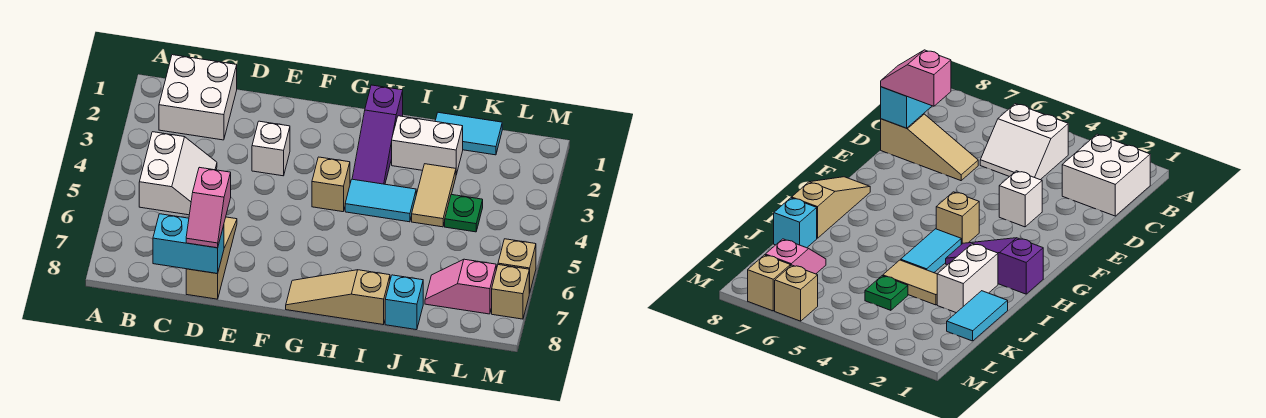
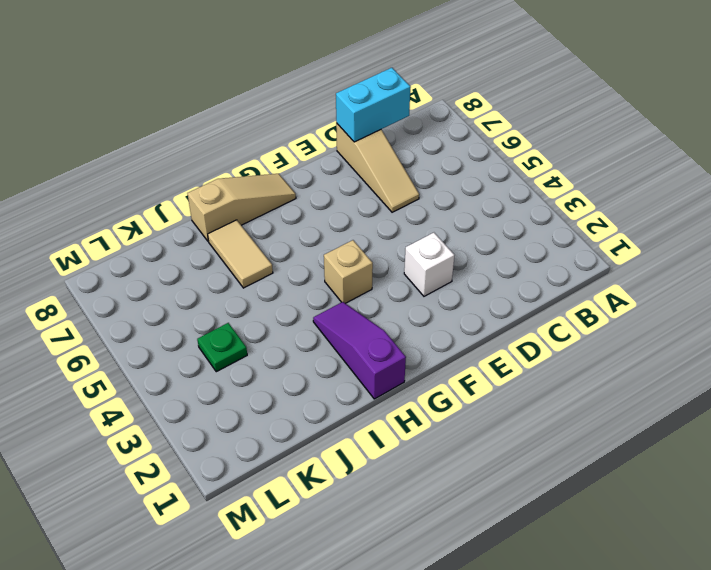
tan tile I6:I7 level 1 -> tan tile J3:J4 level 1
none -> white brick B1:C2 level 1
none -> white slope B4:C5 level 1 top B
none -> cyan tile H4:I4 level 1

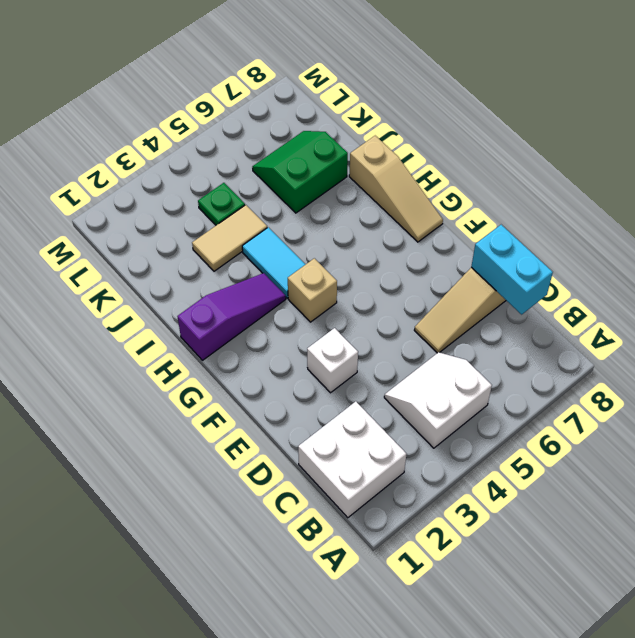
green slope J6:K7 level 1 top J -> pink slope K7:L7 level 1 top L
none -> white brick I2:J2 level 1
none -> cyan tile J1:K1 level 1
none -> cyan brick J8 level 1

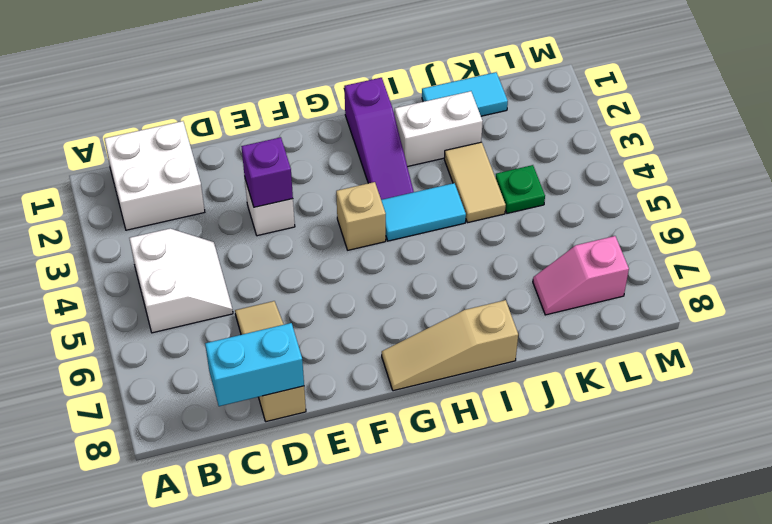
purple brick E3 level 2 -> none
none -> cyan brick J8 level 1
none -> tan brick M6 level 1
none -> tan brick M7 level 1

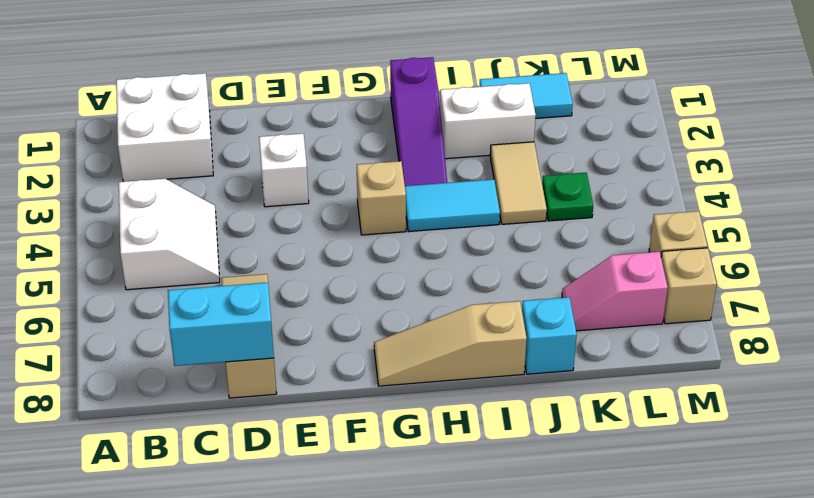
none -> pink slope D7:D8 level 3 top 7

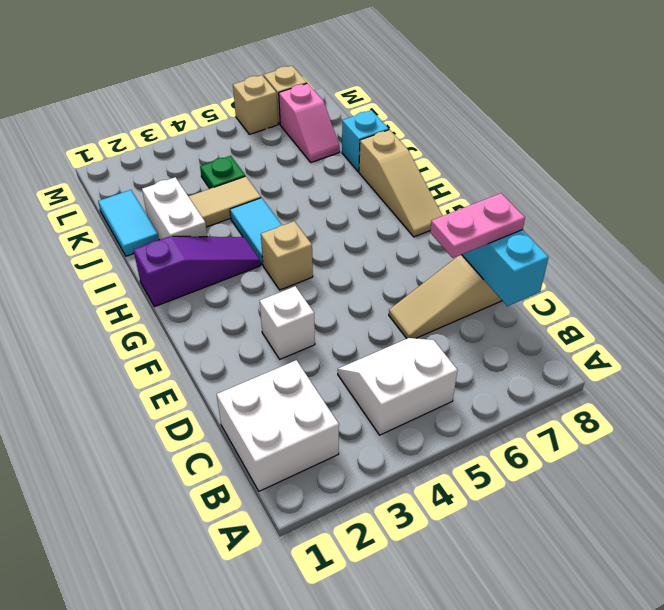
pink plate D7:D8 level 3 -> pink slope D7:D8 level 3 top 7

